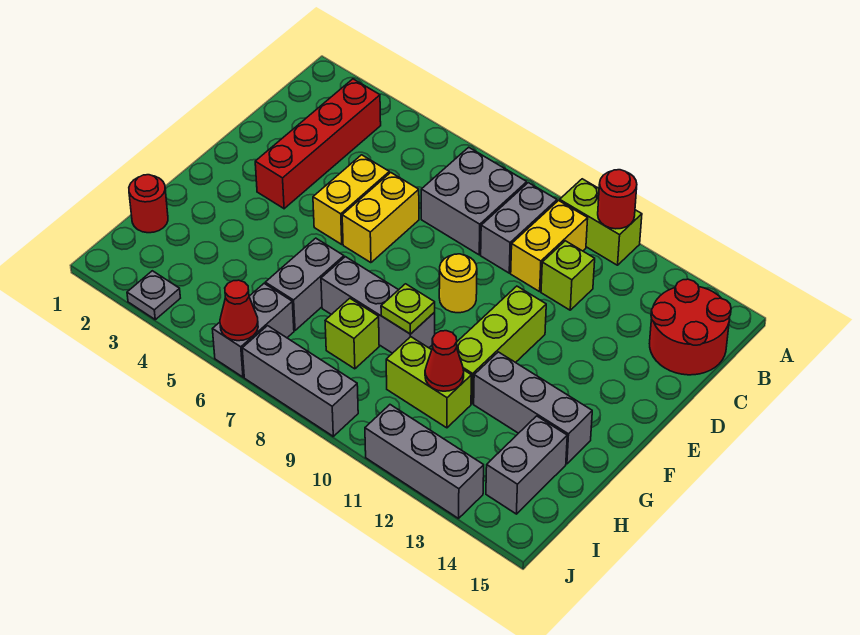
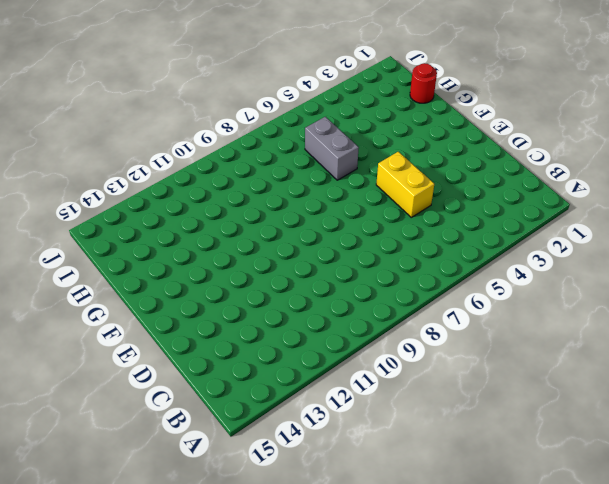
none -> lime brick A10:A11 level 1
none -> red brick B3:E3 level 1
none -> grey brick B7:C8 level 1

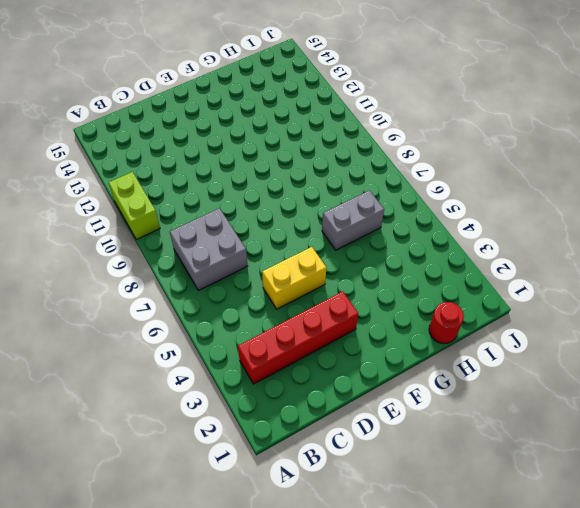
none -> grey brick B9:C9 level 1
none -> yellow brick B10:C10 level 1
none -> red round brick B14:C15 level 1

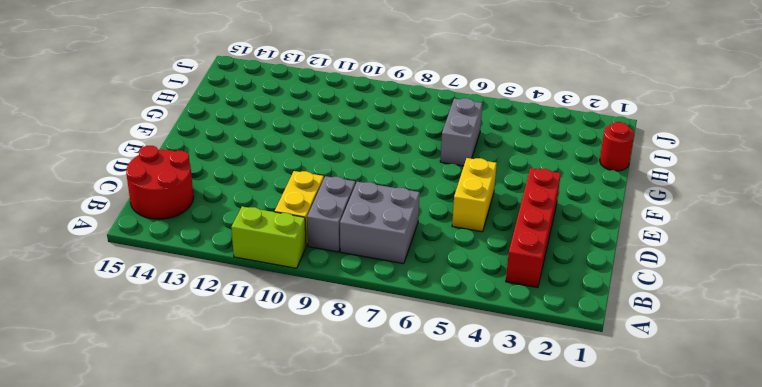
none -> lime brick C11 level 1
none -> yellow brick D6:E6 level 1
none -> yellow round brick E9 level 1

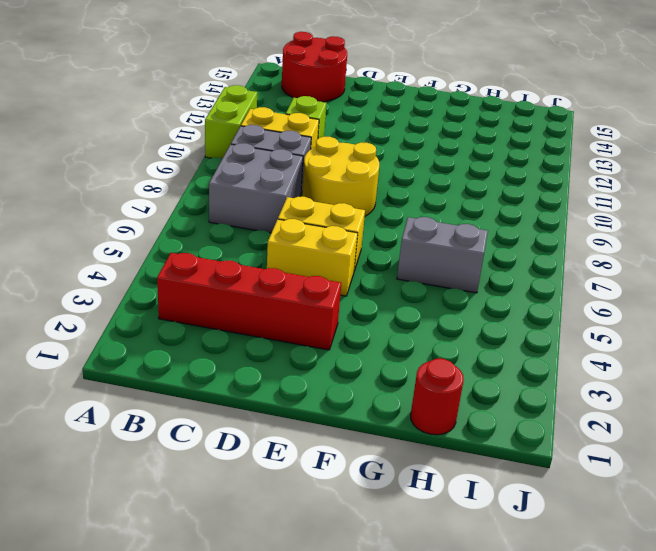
yellow round brick D8:E9 level 1 -> yellow round brick E9 level 1
none -> lime brick E11:G11 level 1
none -> grey brick G7:G9 level 1
none -> grey brick G12:G14 level 1

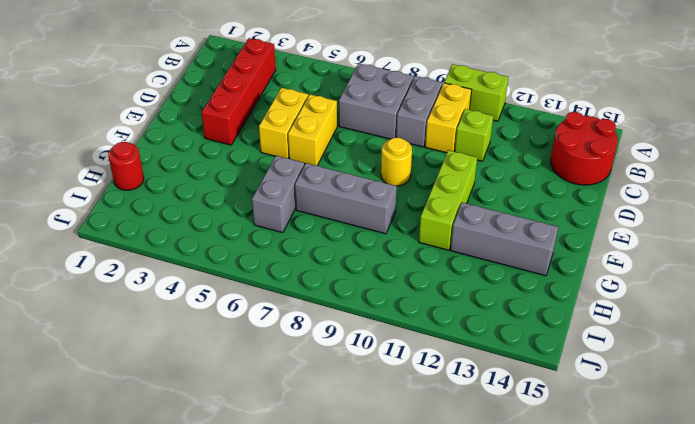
none -> lime brick H8 level 1
none -> lime brick H10:H11 level 1
none -> grey brick H14:I14 level 1

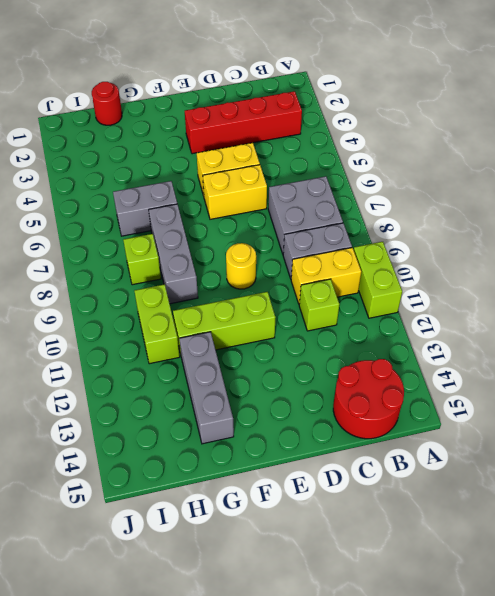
none -> grey brick H14:I14 level 1
none -> grey brick I6:J6 level 1
none -> grey plate J3 level 1

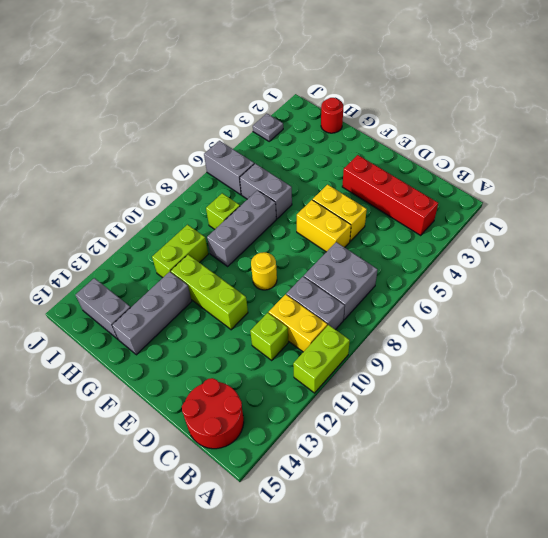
none -> grey brick J7:J9 level 1
none -> grey brick J11:J13 level 1
none -> red round brick A11 level 2

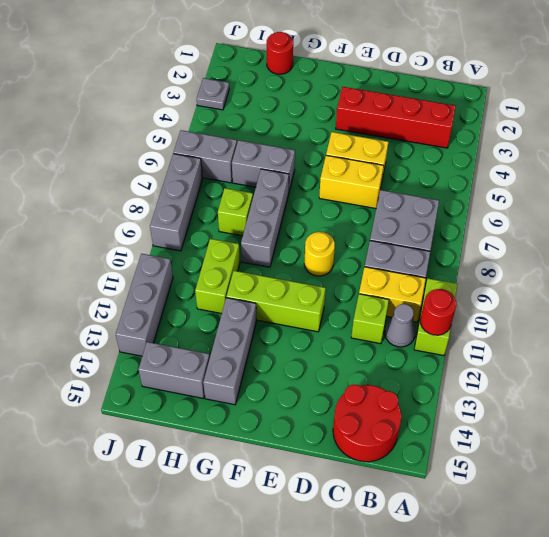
grey cone B11 level 1 -> none
none -> lime plate G9 level 2
none -> red cone H11 level 2
none -> red cone J6 level 2

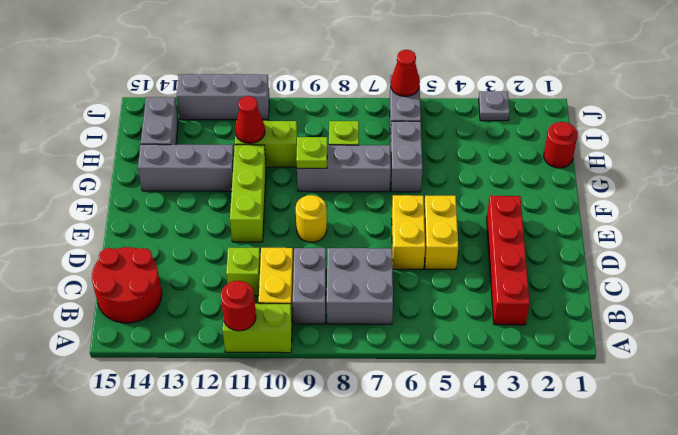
none -> grey brick J7:J9 level 1

